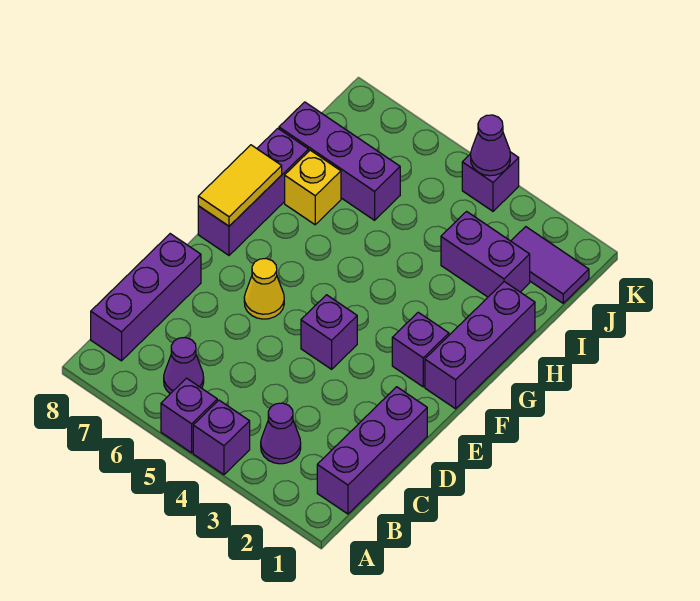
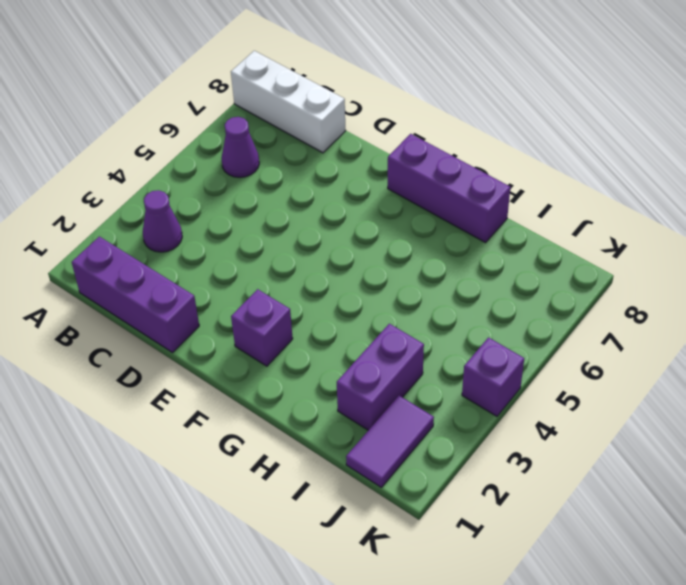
white brick A8:C8 level 1 -> purple brick B8:D8 level 1
none -> purple brick A4 level 1
none -> purple brick A5 level 1
none -> purple brick E4 level 1

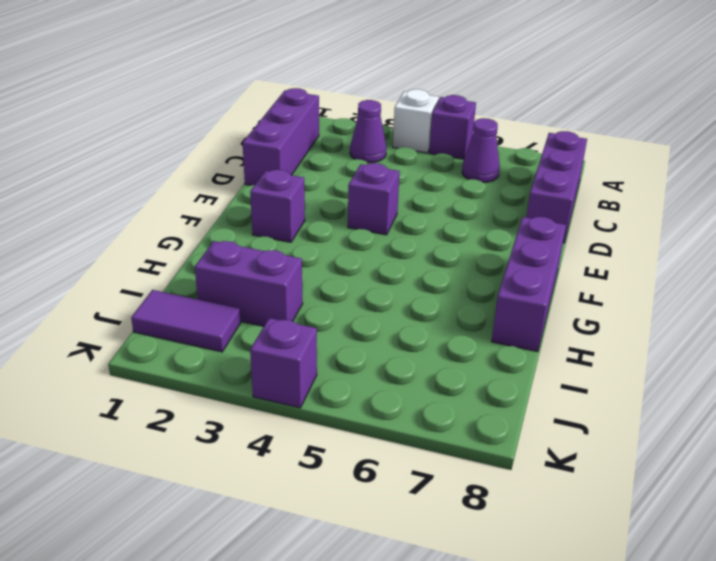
white brick A4 level 1 -> purple brick A4 level 1
none -> yellow cone E6 level 1
none -> purple brick F1:H1 level 1
none -> yellow brick H7 level 1

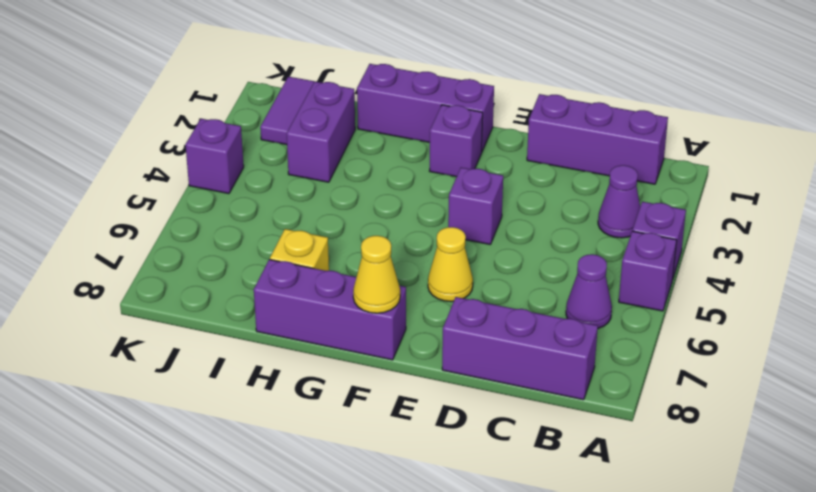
yellow cone F8 level 2 -> yellow tile F8:G8 level 2
none -> purple brick I6:I8 level 1
none -> purple cone K4 level 2

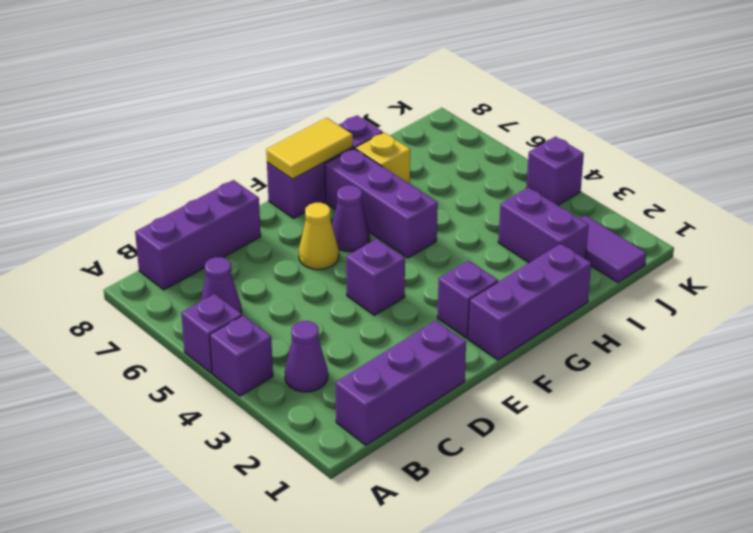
purple cone F6 level 1 -> purple cone K4 level 2
purple brick G5:G7 level 1 -> purple brick I6:I8 level 1

